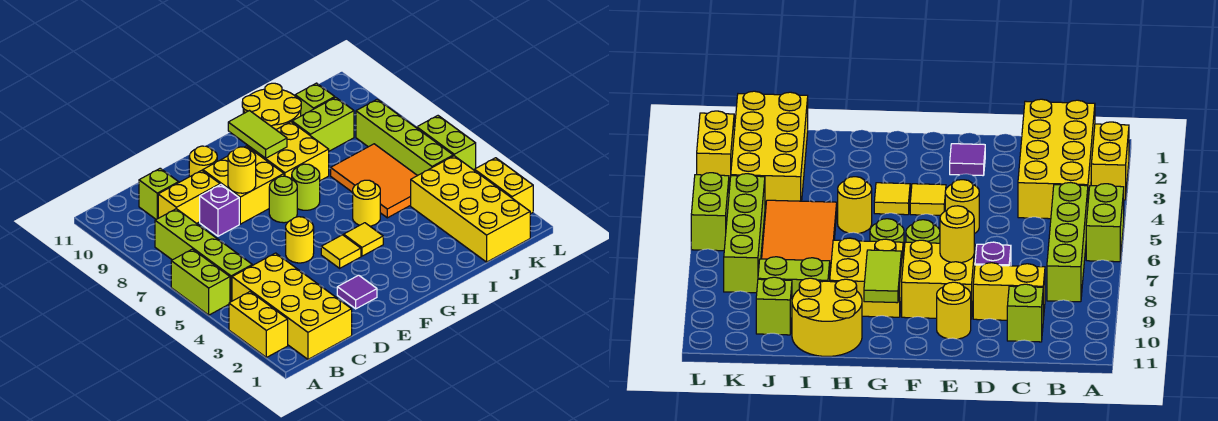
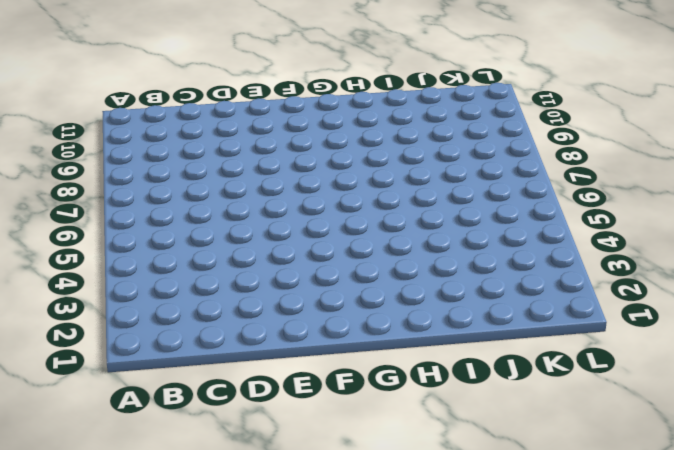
none -> yellow brick A2:A3 level 1
none -> lime brick A5:A6 level 1
none -> yellow brick B1:C4 level 1

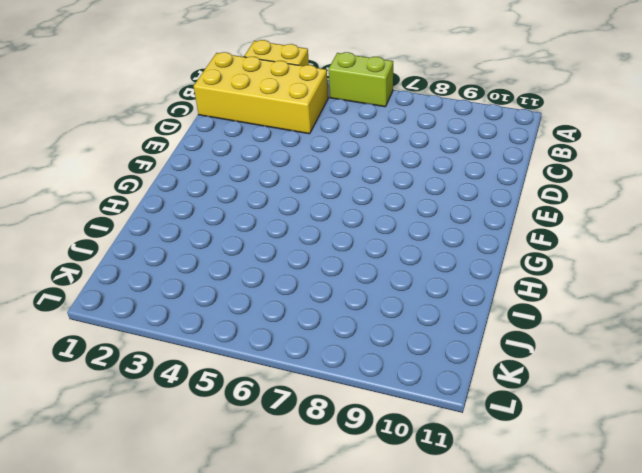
none -> lime brick B5:B8 level 1
none -> yellow brick C9:D9 level 1
none -> lime brick C10 level 1

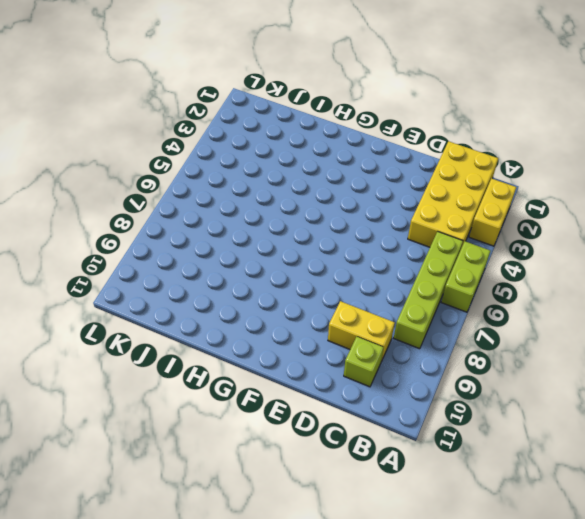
none -> purple brick D8 level 1
none -> purple tile E2 level 1
none -> yellow round brick E5 level 1

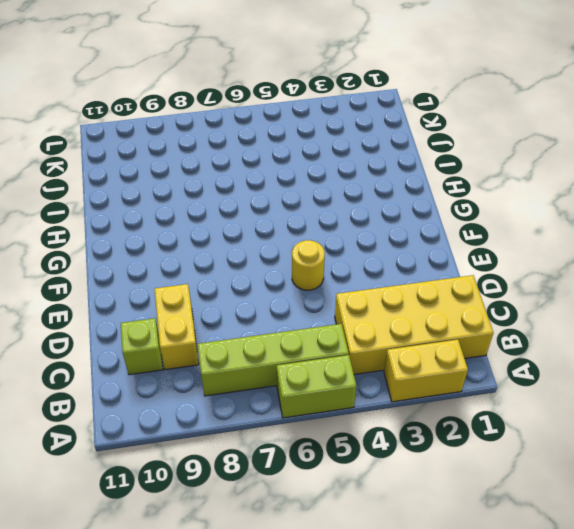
none -> purple brick D8 level 1
none -> purple tile E2 level 1
none -> yellow brick E8:F9 level 1

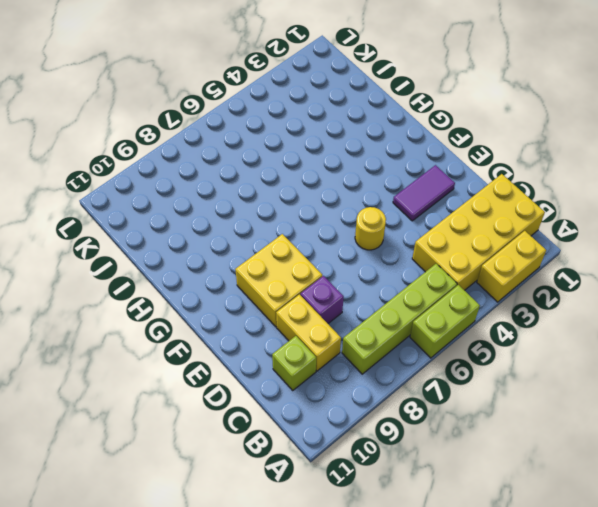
purple tile E2:E3 level 1 -> purple tile E2 level 1
none -> yellow round brick E10 level 1
none -> yellow tile F4 level 1
none -> lime round brick F7 level 1

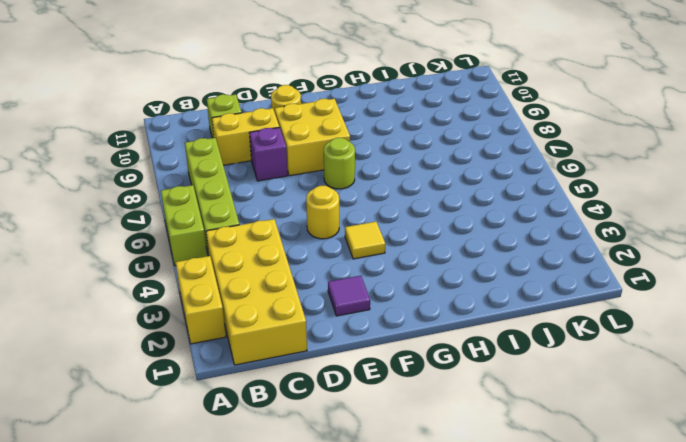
none -> yellow tile G4 level 1
none -> lime round brick G7 level 1
none -> yellow brick G8:H9 level 1

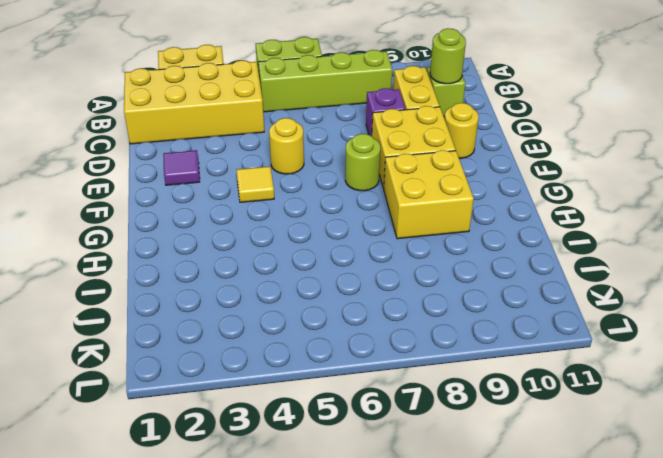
lime round brick C10 level 2 -> lime round brick G7 level 1
none -> yellow tile G4 level 1
none -> yellow round brick H5 level 1
none -> yellow round brick H10:I11 level 1

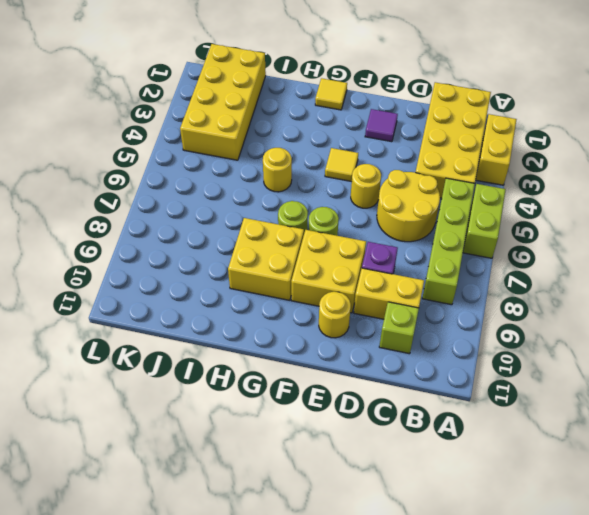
yellow round brick C5:D6 level 1 -> yellow round brick H10:I11 level 1
yellow tile G1 level 1 -> yellow tile G4 level 1
none -> orange tile I5:J7 level 1
none -> lime brick I9:J9 level 1
none -> lime brick J10 level 1

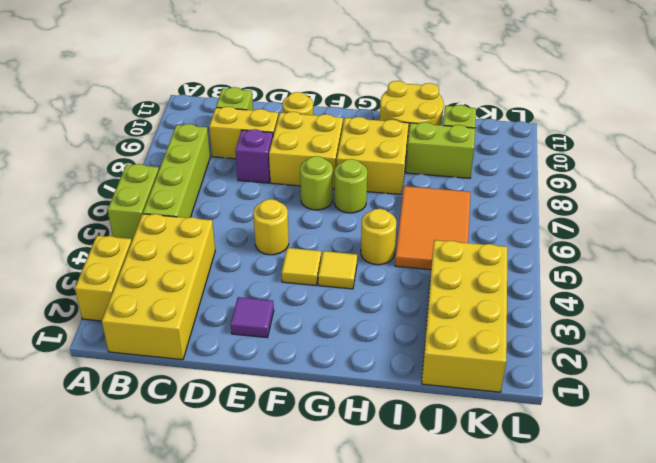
none -> lime brick K5:K8 level 1
none -> yellow brick L2:L3 level 1
none -> lime brick L5:L6 level 1

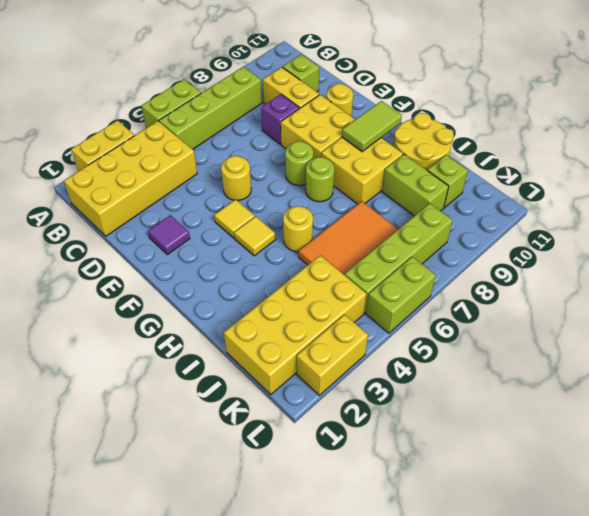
none -> yellow round brick E8 level 2

